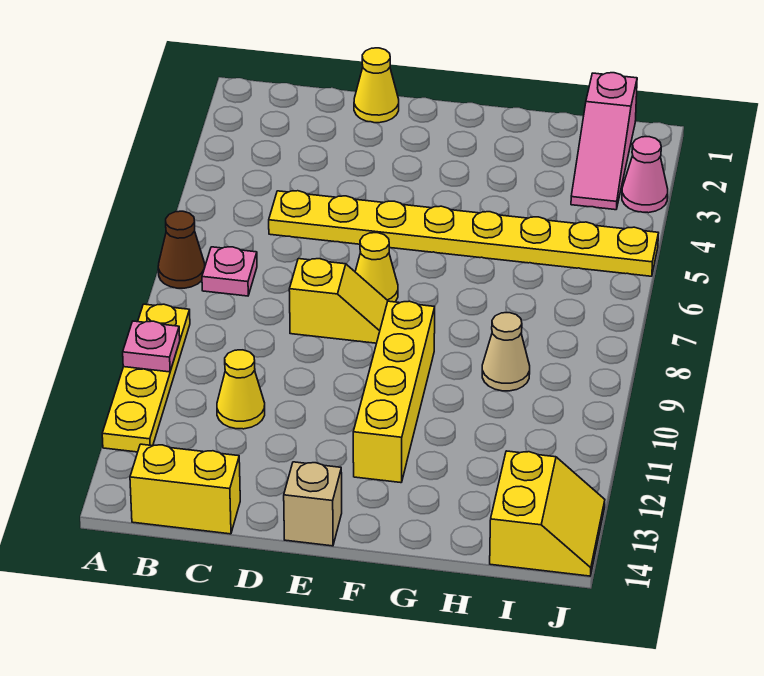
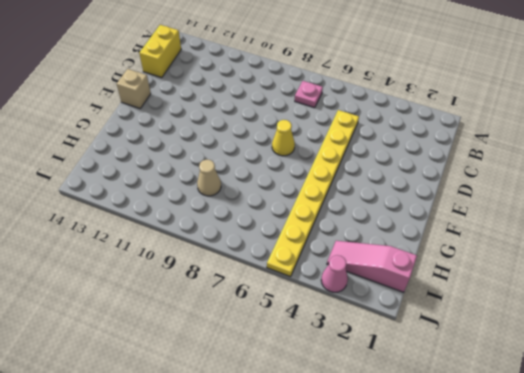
none -> brown cone A7 level 1
none -> yellow plate A9:A12 level 1
none -> yellow cone C11 level 1

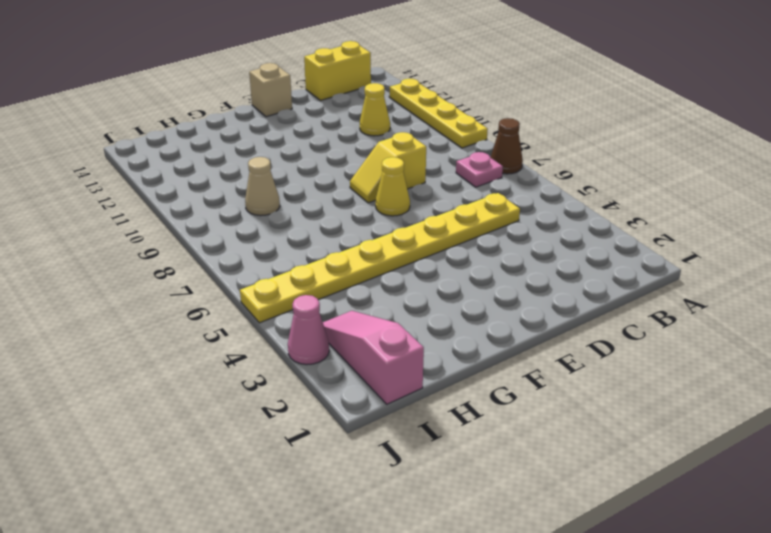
none -> yellow cone D1 level 1
none -> yellow brick F9:F12 level 1
none -> yellow slope I13:J14 level 1 top I

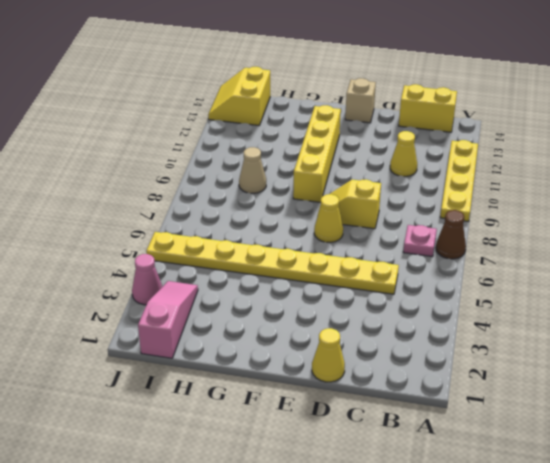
none -> pink plate A10 level 2

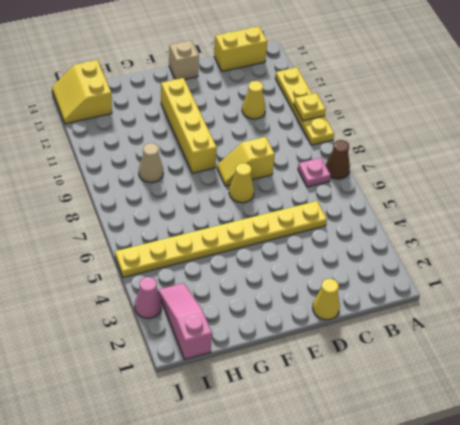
yellow plate A10 level 2 -> pink plate A10 level 2

